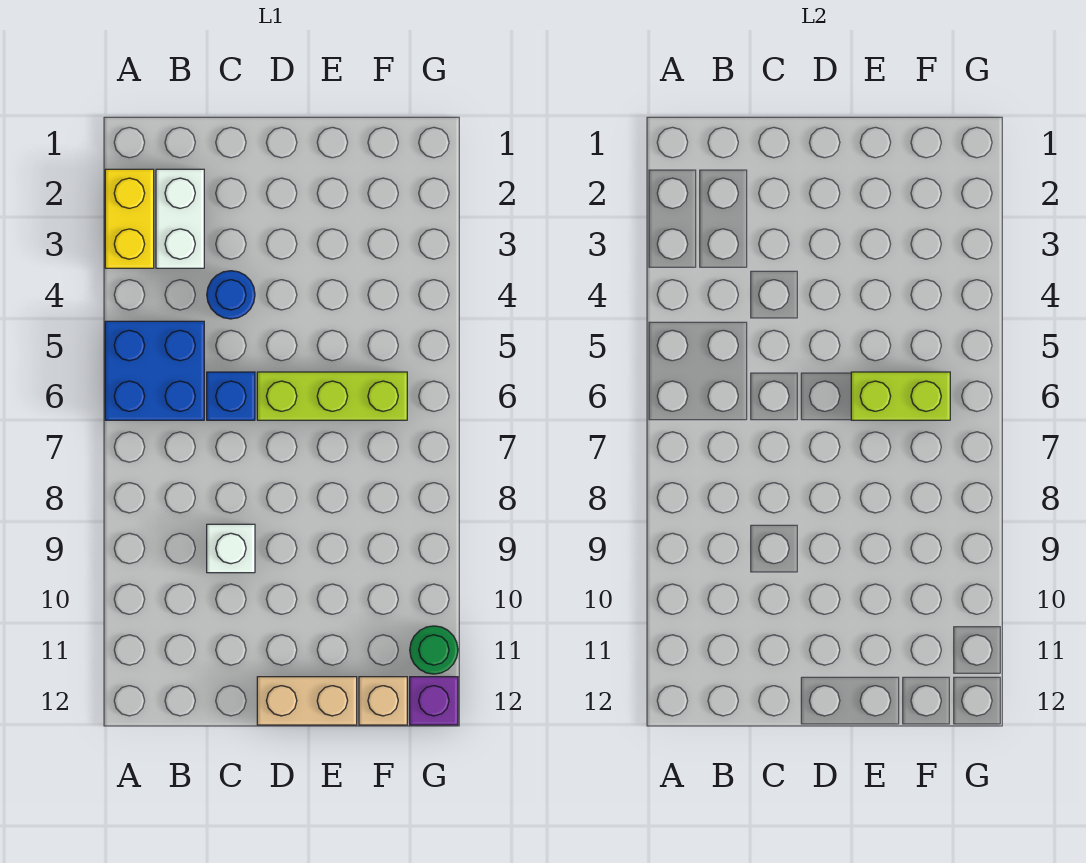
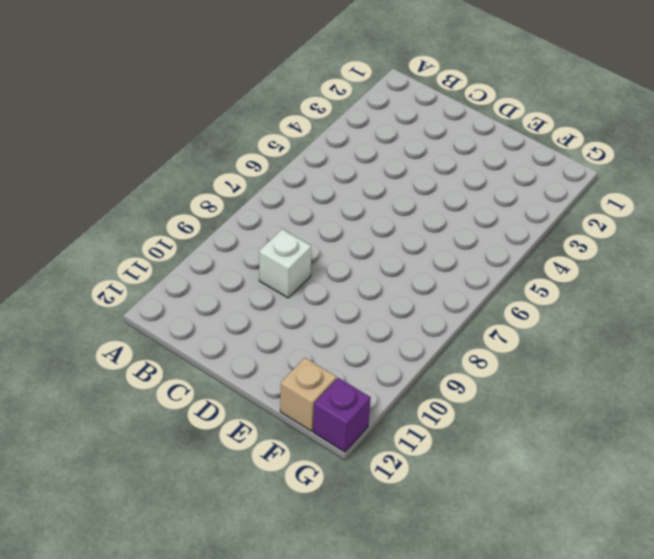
none -> yellow brick A2:A3 level 1
none -> blue brick A5:B6 level 1
none -> white brick B2:B3 level 1

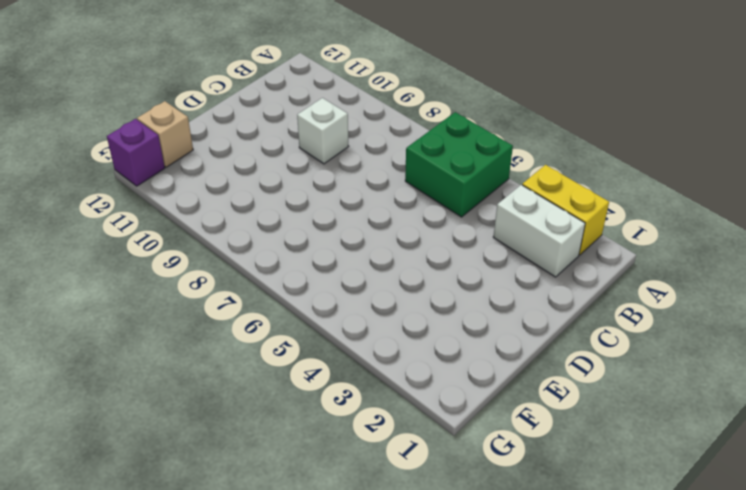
green brick A5:B6 level 1 -> blue brick A5:B6 level 1
none -> blue round brick C4 level 1
none -> blue brick C6 level 1
none -> lime brick D6:F6 level 1

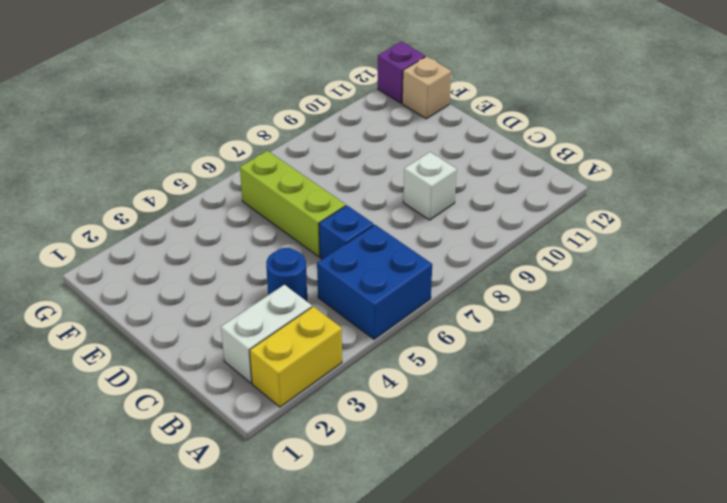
none -> tan brick D12:E12 level 1
none -> green round brick G11 level 1
none -> lime brick E6:F6 level 2

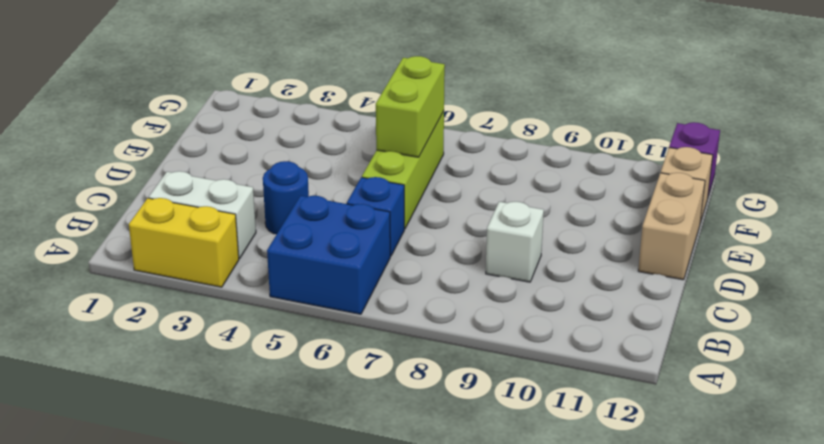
none -> green round brick G11 level 1

